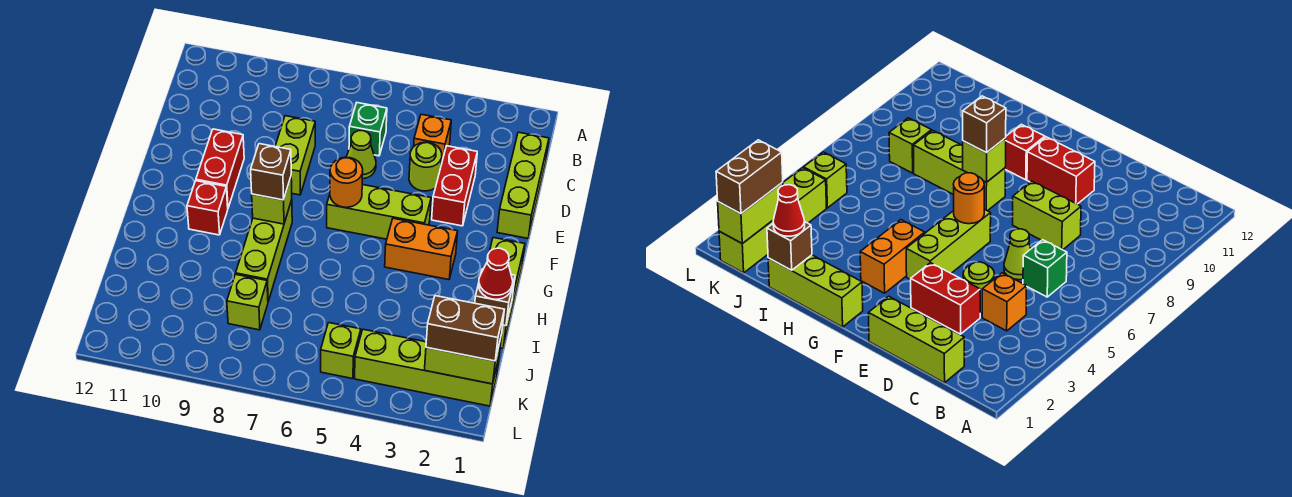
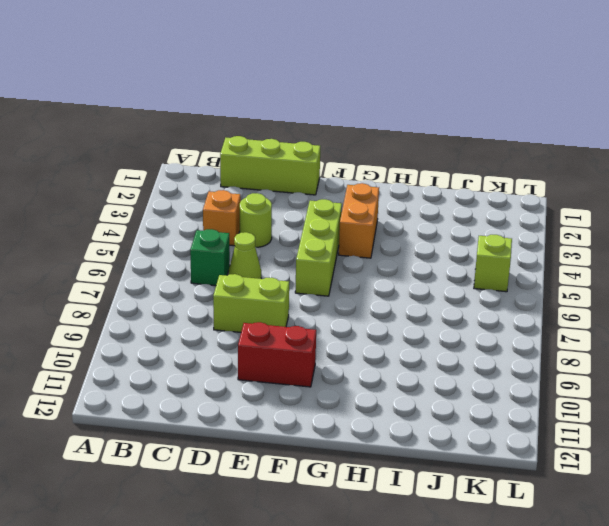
none -> red brick D3:E3 level 1
none -> lime brick G1:I1 level 1
none -> lime brick G8:I8 level 1

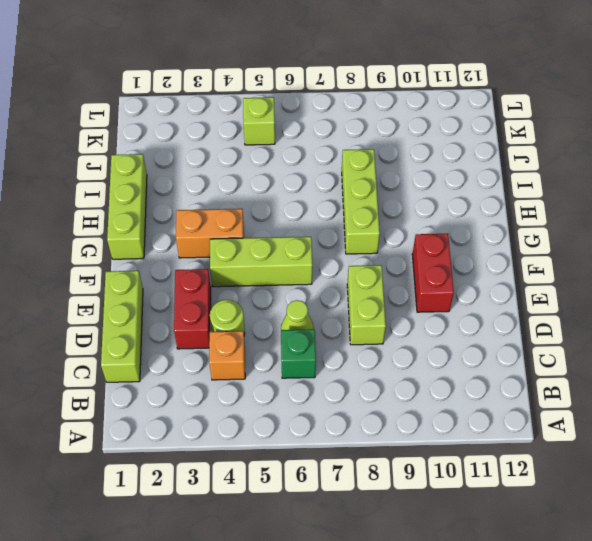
none -> red brick G10 level 1
none -> lime brick J8 level 1
none -> lime brick K1:K4 level 1

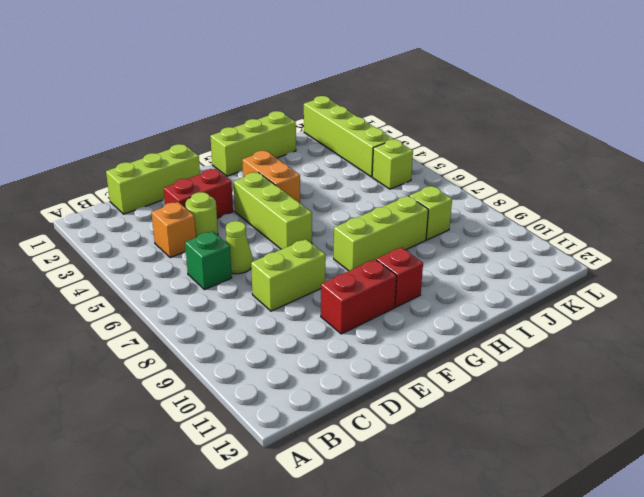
none -> orange round brick F6 level 2
none -> lime brick G8 level 2
none -> brown brick I1 level 2

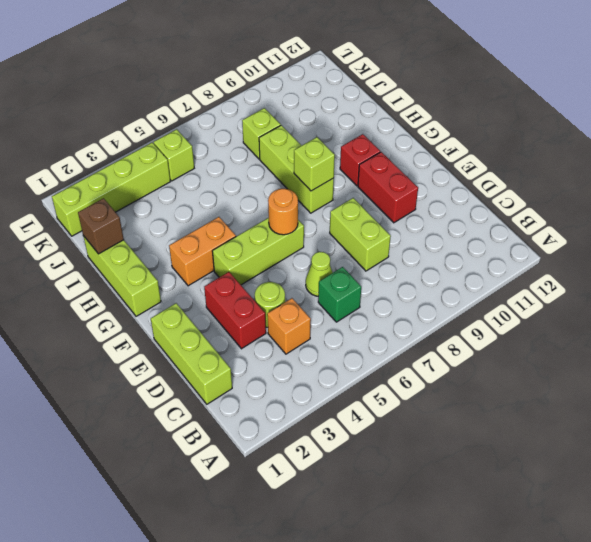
none -> lime brick K1:K2 level 2
none -> brown brick G8 level 3
none -> red cone I1 level 3

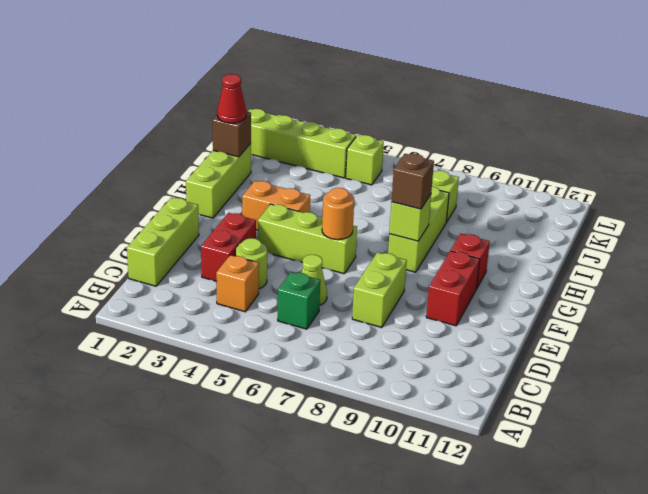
none -> lime brick K1:K2 level 2
none -> brown brick K1:K2 level 3

